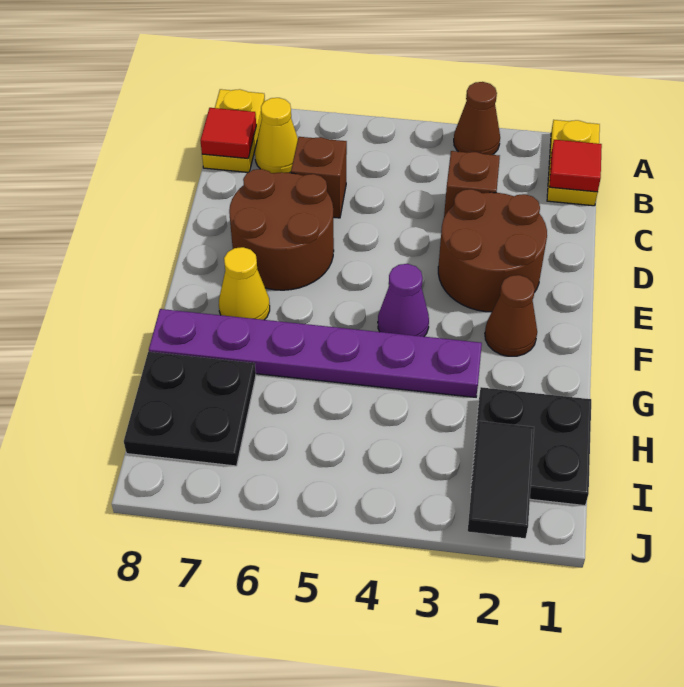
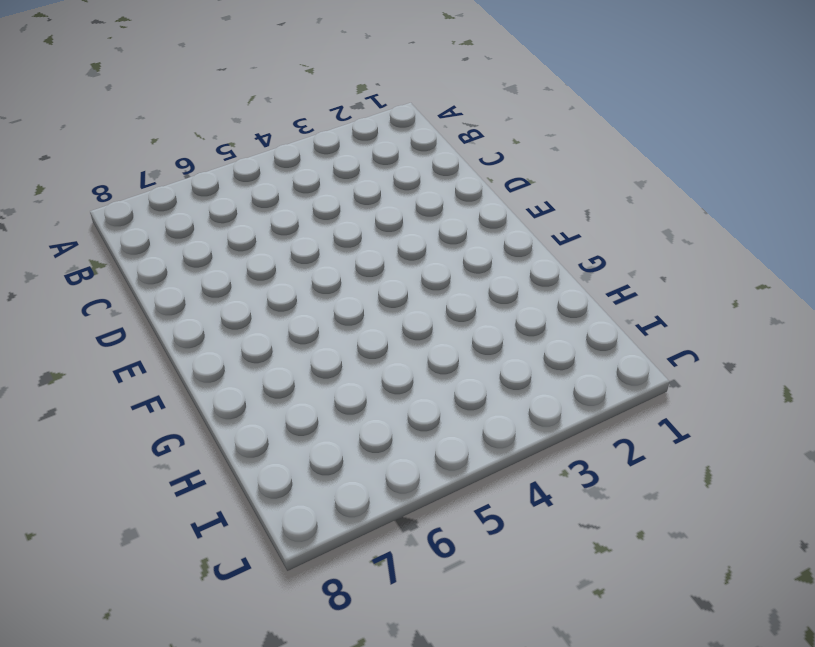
none -> yellow plate A1:B1 level 1
none -> brown cone A3 level 1
none -> yellow plate A8:B8 level 1

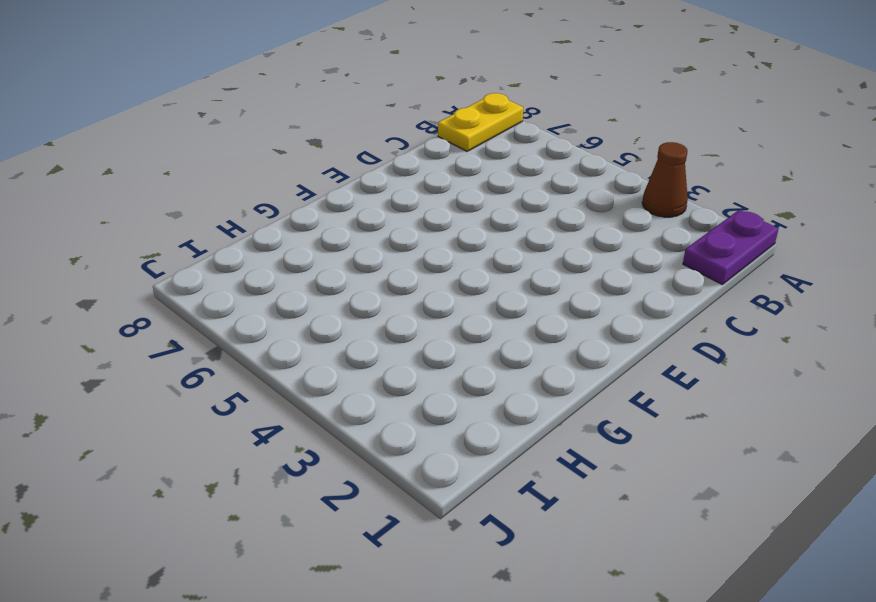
purple plate A1:B1 level 1 -> yellow plate A1:B1 level 1
none -> yellow cone B7 level 1
none -> brown brick C3 level 1
none -> brown brick C6 level 1

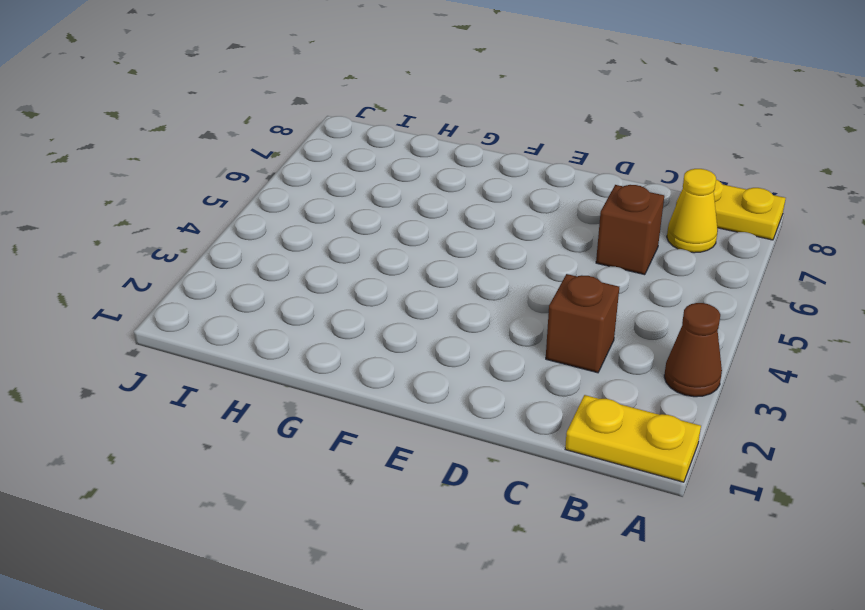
none -> brown round brick D2:E3 level 1
none -> brown round brick D6:E7 level 1
none -> brown cone F2 level 1

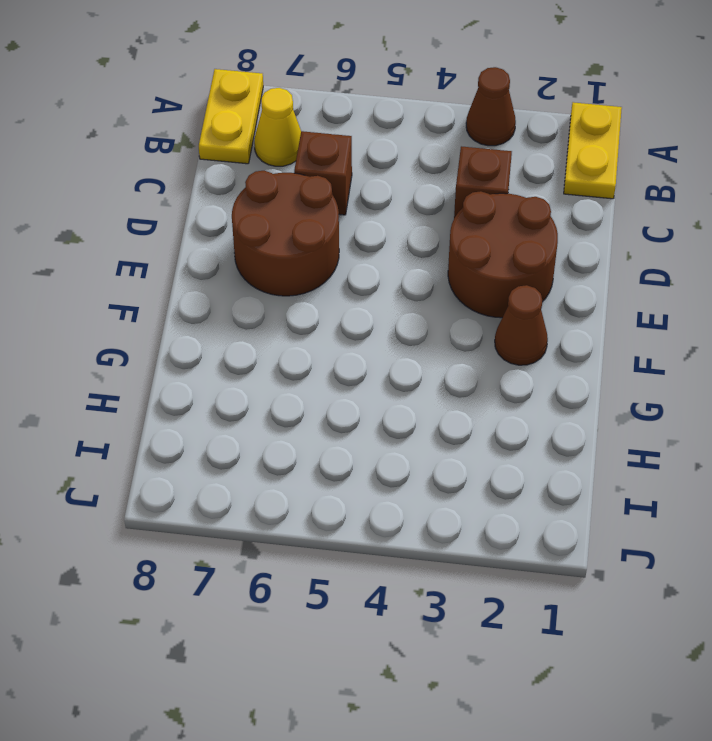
none -> purple cone F4 level 1
none -> yellow cone F7 level 1
none -> purple plate G3:G8 level 1

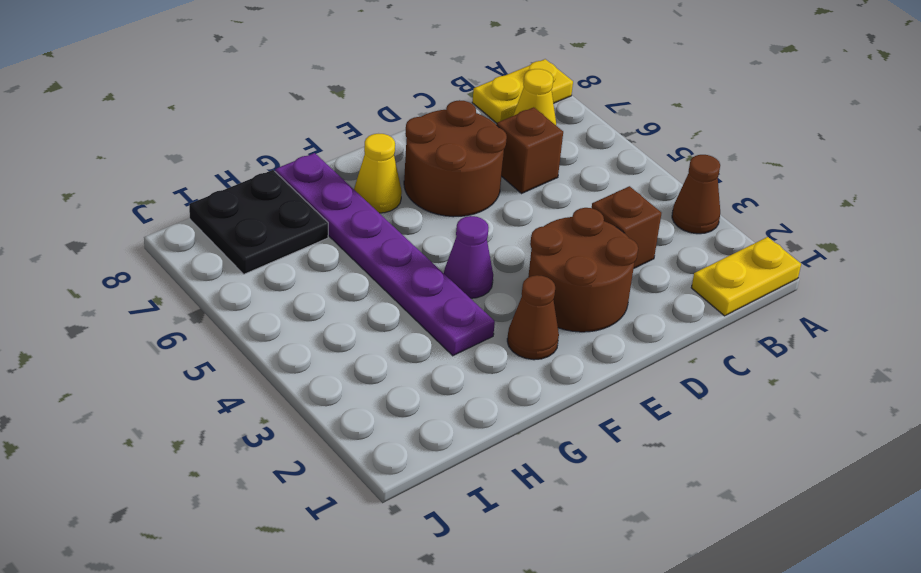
none -> black plate H1:I2 level 1
none -> red tile B1 level 2
none -> red tile B8 level 2

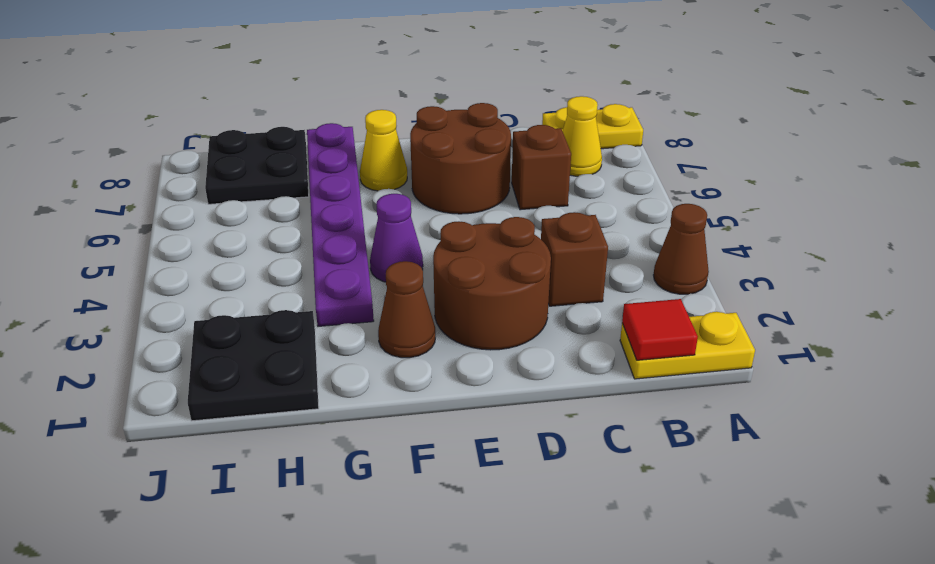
none -> red tile B8 level 2
none -> black tile I2:J2 level 2

